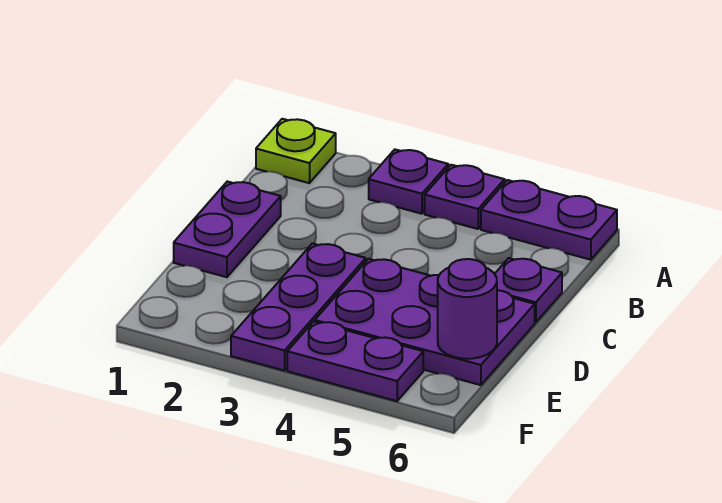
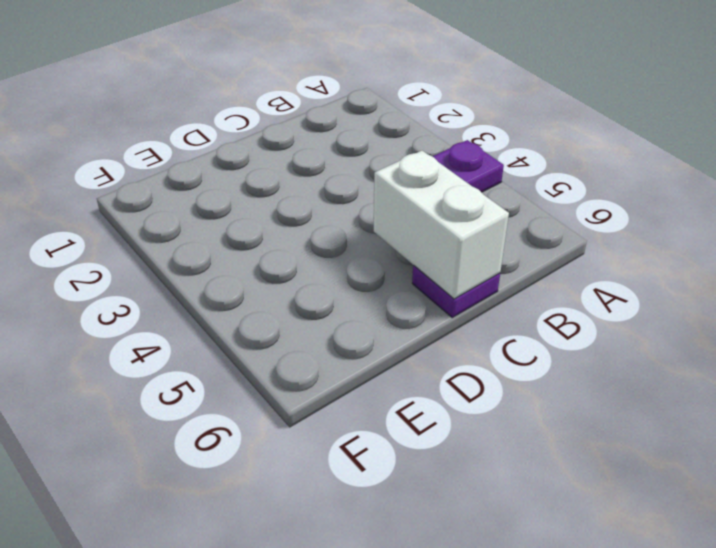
white brick C5:C6 level 2 -> none
none -> lime plate A1 level 1
none -> purple plate A3 level 1

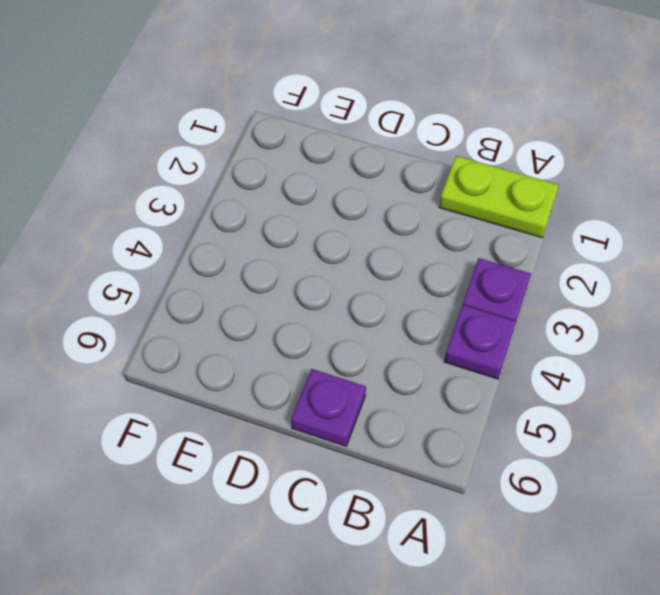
lime plate A1:B1 level 1 -> lime plate A1 level 1
none -> purple plate A5:A6 level 1
none -> purple plate C1:D1 level 1

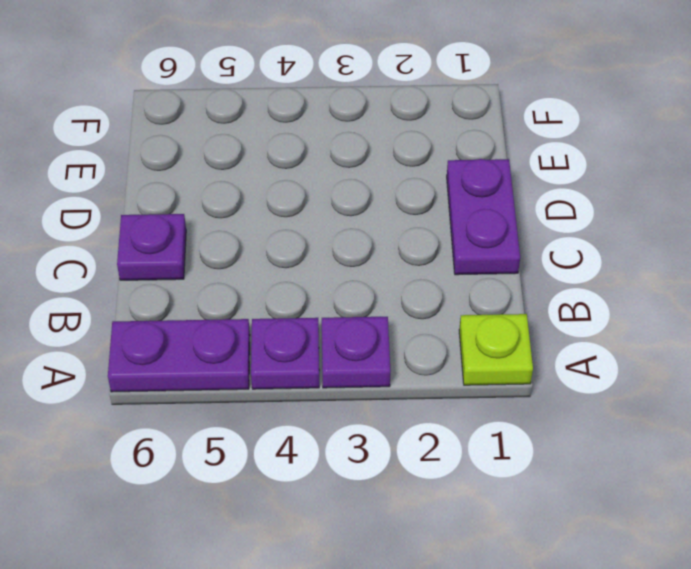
none -> purple plate D3:F3 level 1
none -> purple plate D4:E6 level 1

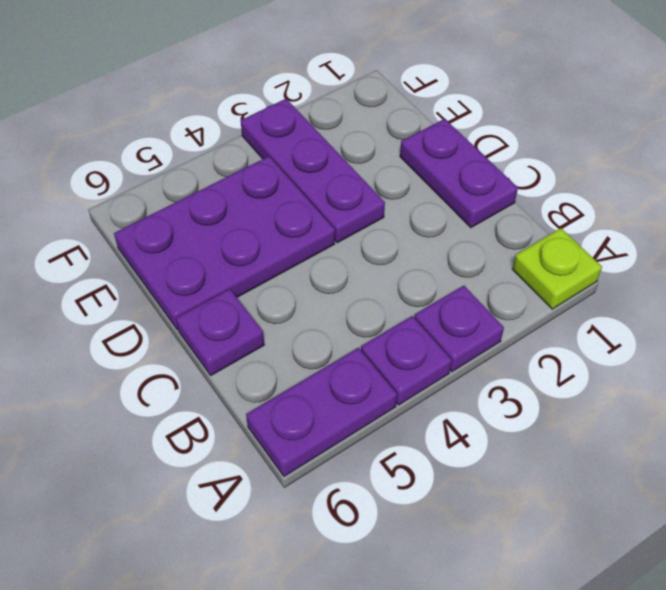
none -> purple plate F4:F5 level 1
none -> purple round brick E6 level 2

